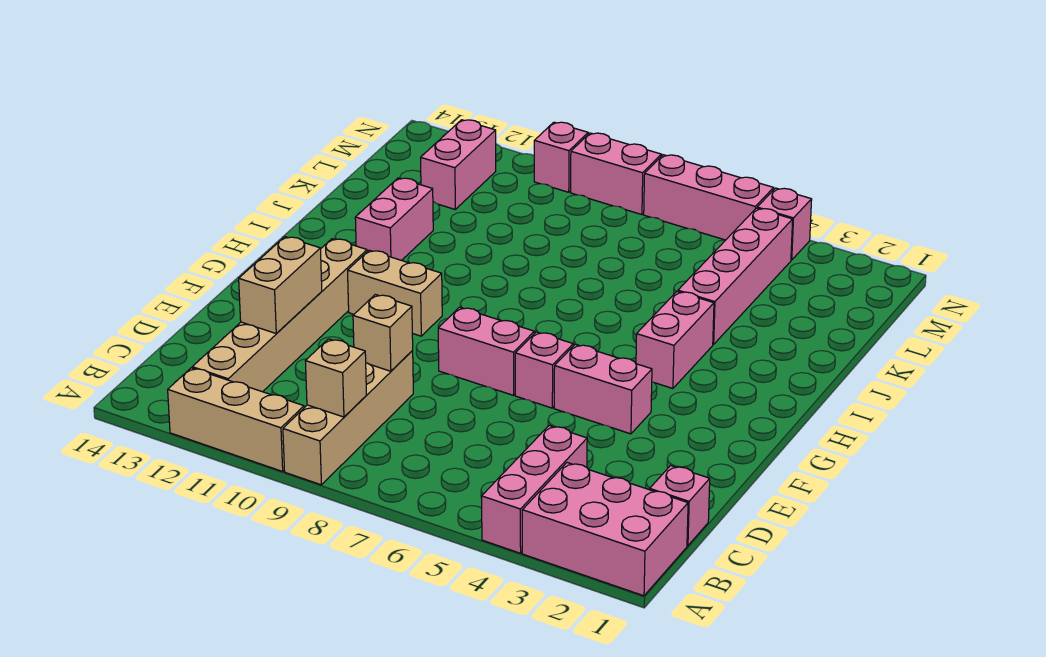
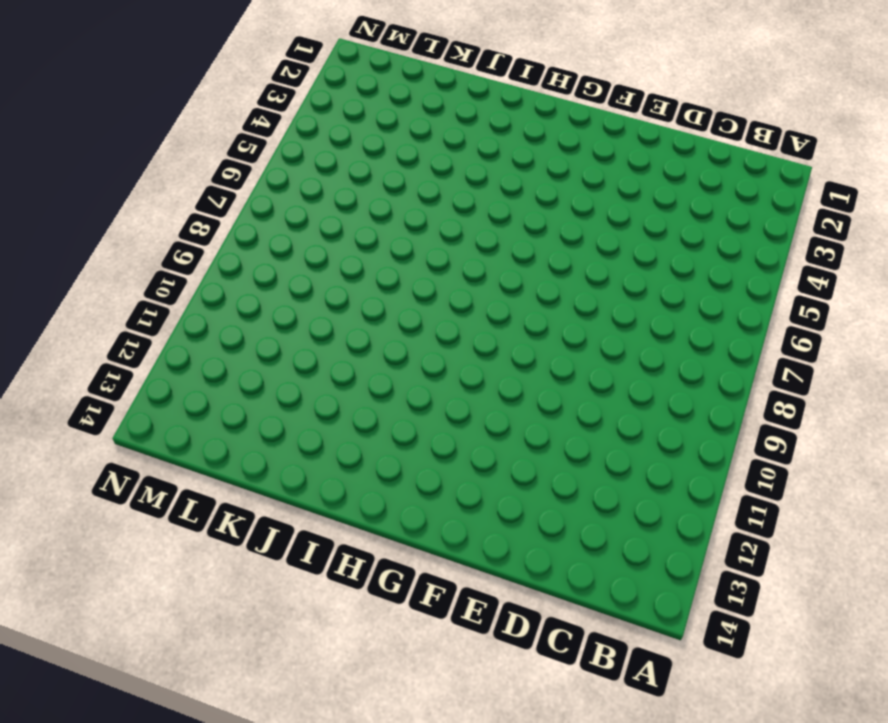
none -> pink brick A1:B3 level 1
none -> pink brick A4:C4 level 1
none -> tan brick A9:D9 level 1

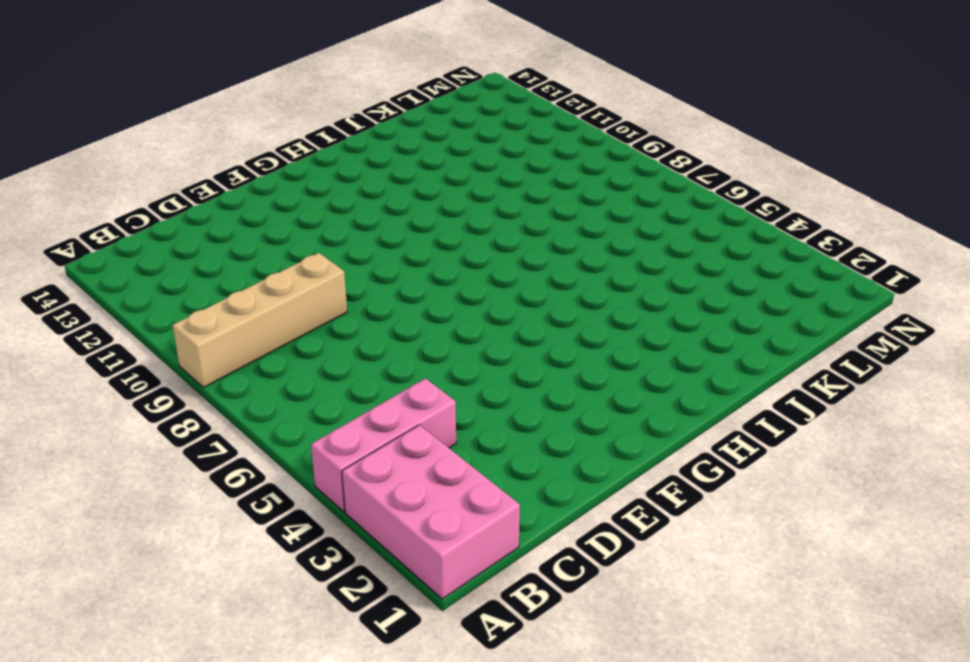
none -> tan brick A10:A12 level 1
none -> tan brick B12:G12 level 1
none -> pink brick C1 level 1

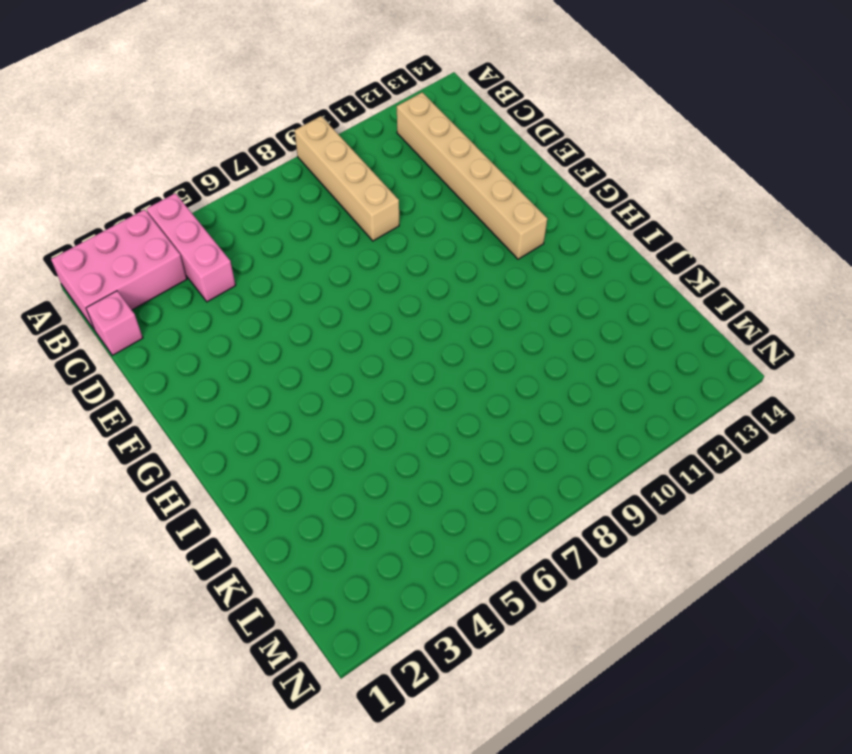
none -> tan brick A10:A12 level 1
none -> pink brick F4:F5 level 1
none -> pink brick F6 level 1

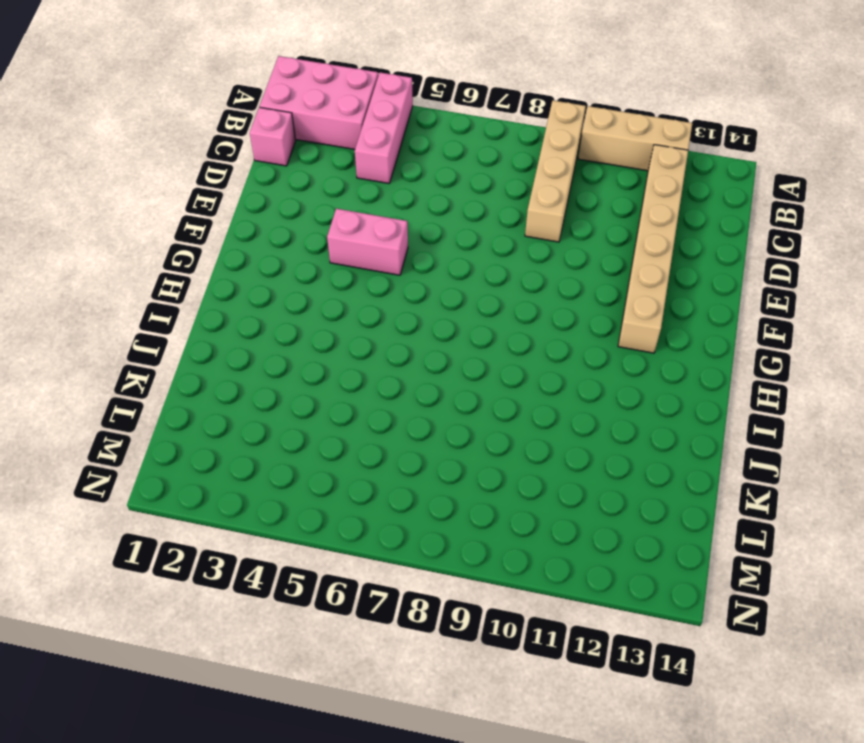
none -> pink brick F6 level 1
none -> pink brick F7:F8 level 1
none -> tan brick G10:G11 level 1

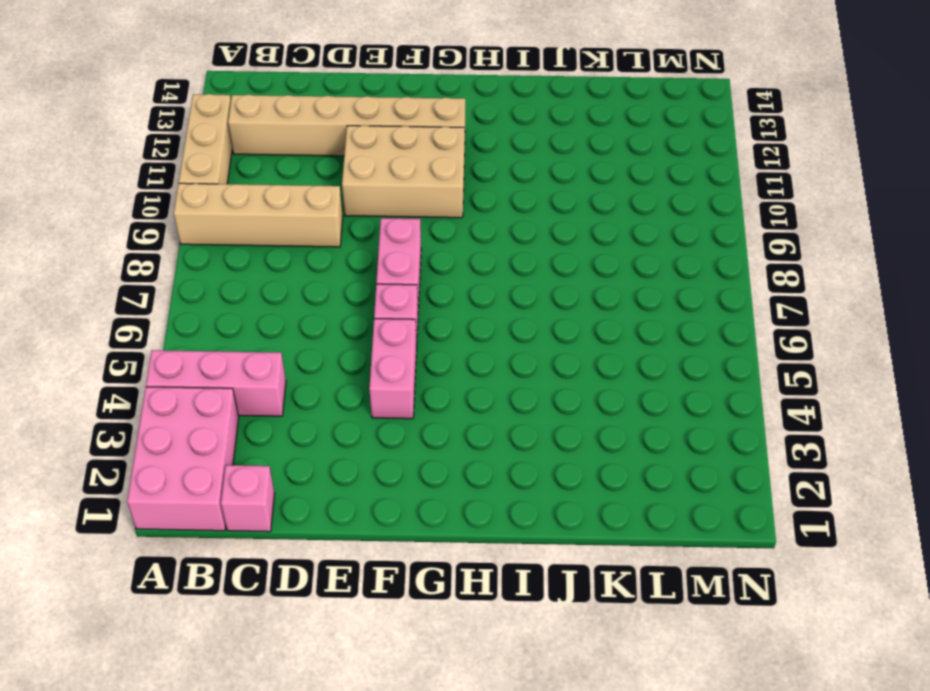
tan brick E10:G11 level 1 -> tan brick G10:G11 level 1
none -> pink brick H4:I4 level 1
none -> pink brick I12:J12 level 1
none -> pink brick J4:M4 level 1

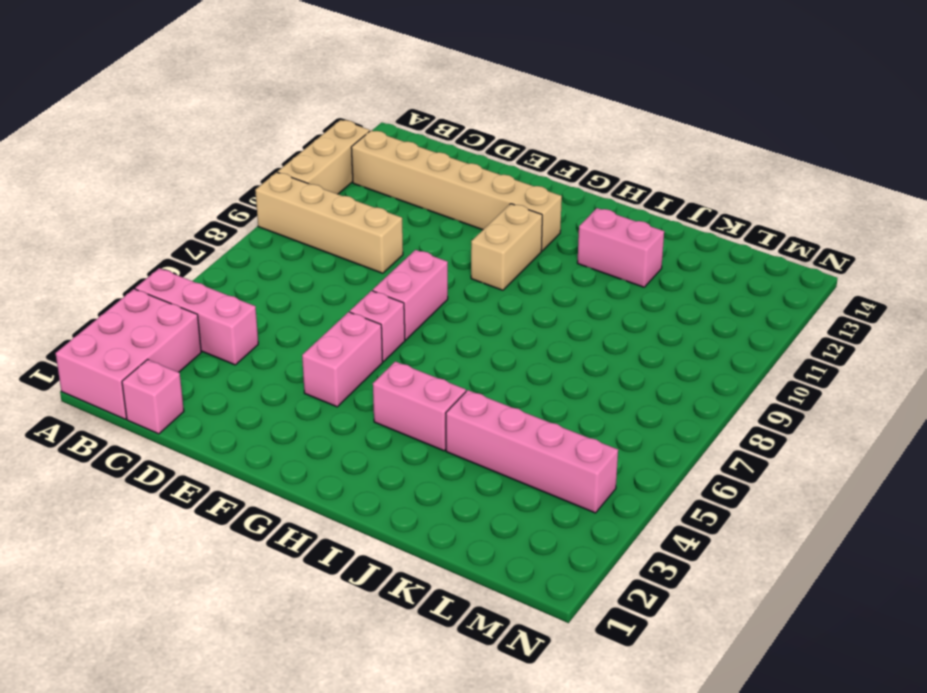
none -> pink brick L12:M12 level 1
none -> pink brick N4 level 1
none -> pink brick N5:N7 level 1

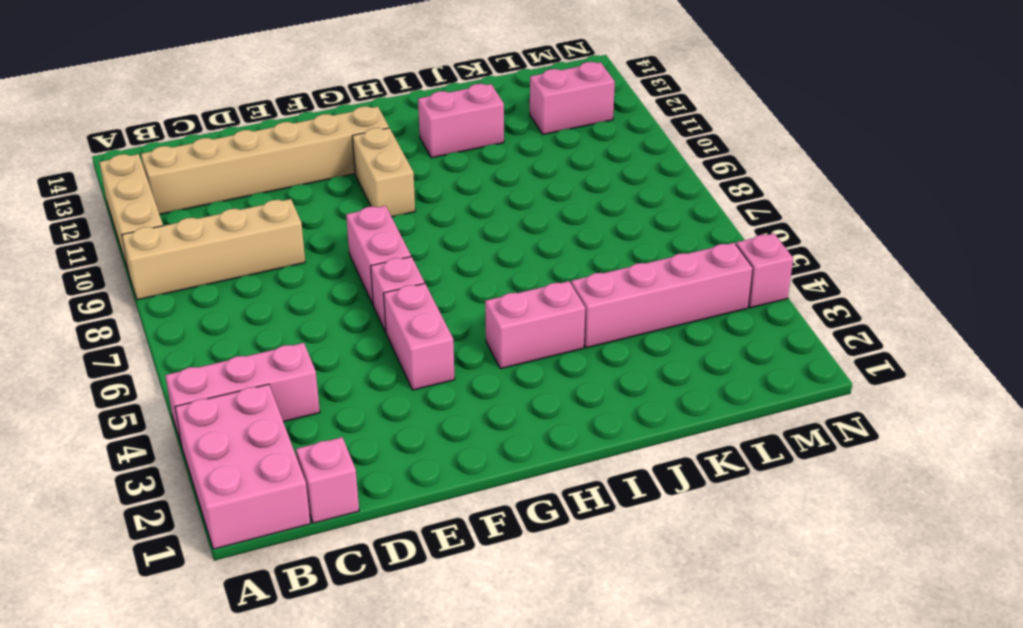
none -> pink brick N5:N7 level 1
none -> pink brick N8:N9 level 1
none -> pink brick N10 level 1

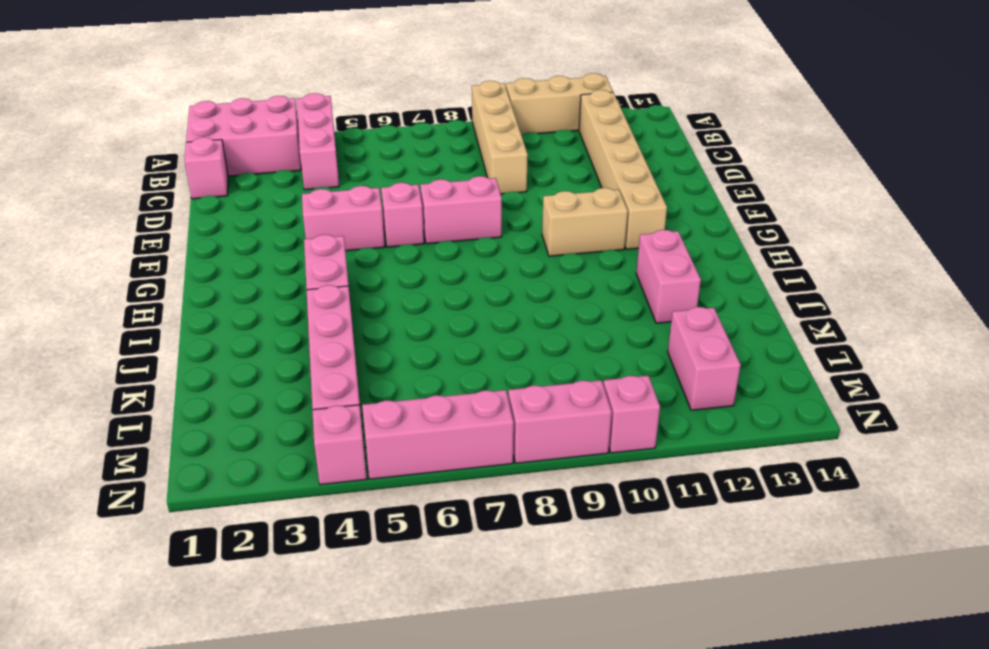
none -> tan brick B9 level 2
none -> tan brick D9 level 2
none -> tan brick D12:E12 level 2

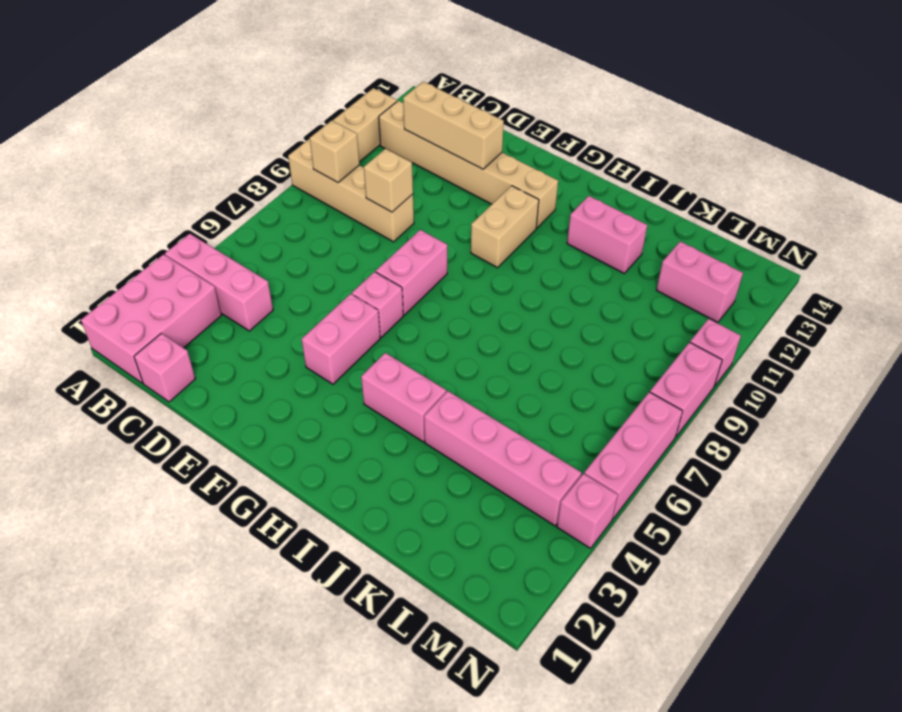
tan brick C12:E12 level 2 -> tan brick D12:E12 level 2

